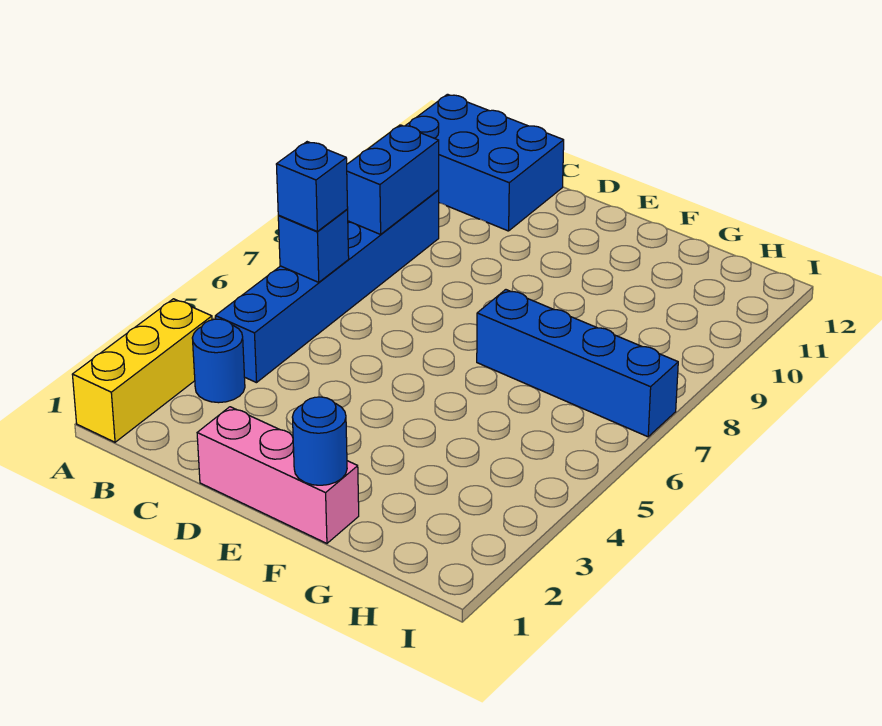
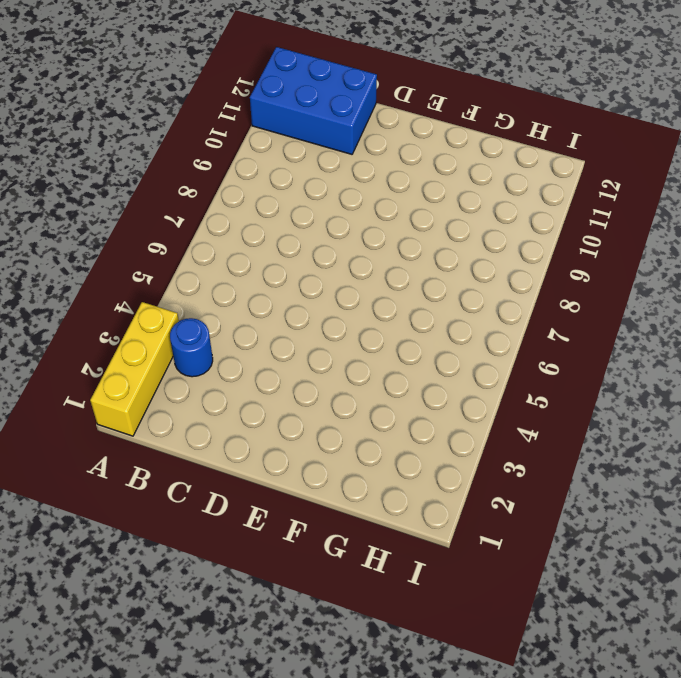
none -> blue brick B4:B9 level 1
none -> pink brick D1:F1 level 1

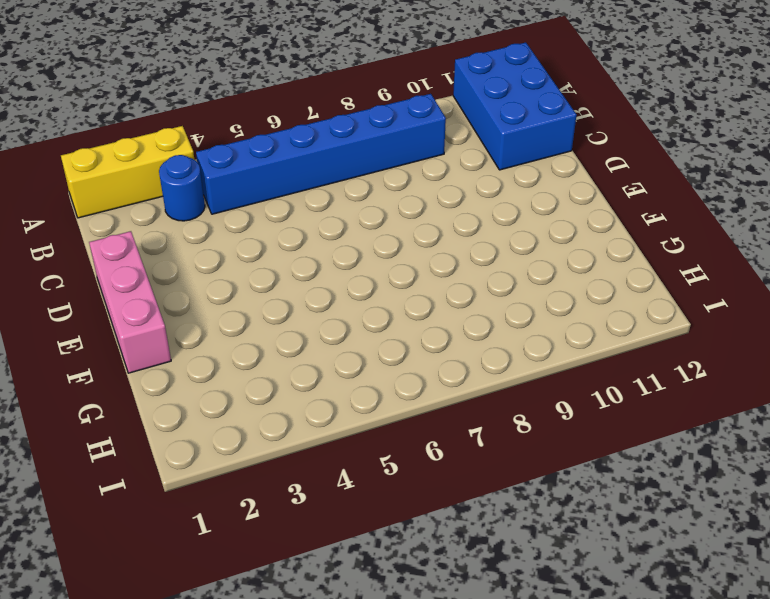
none -> blue brick F7:I7 level 1
none -> blue brick B6 level 2

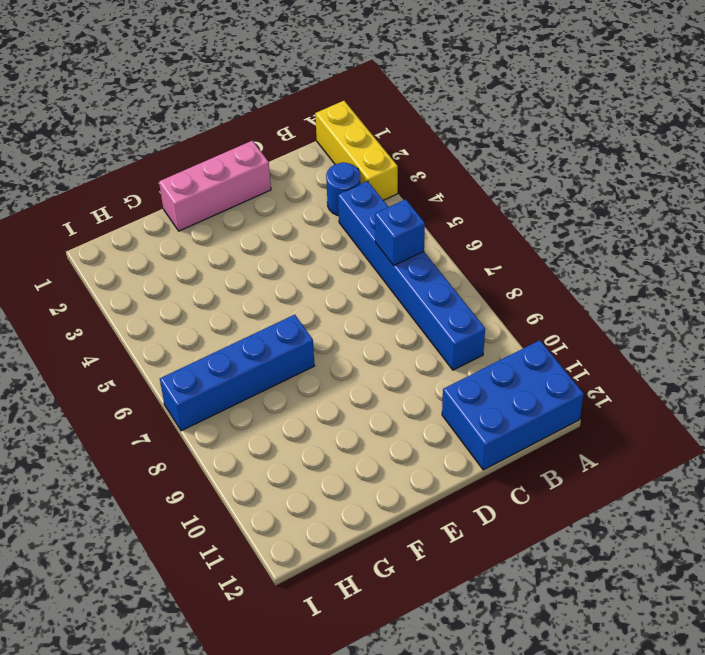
none -> blue brick B8:B9 level 2
none -> blue round brick F1 level 2

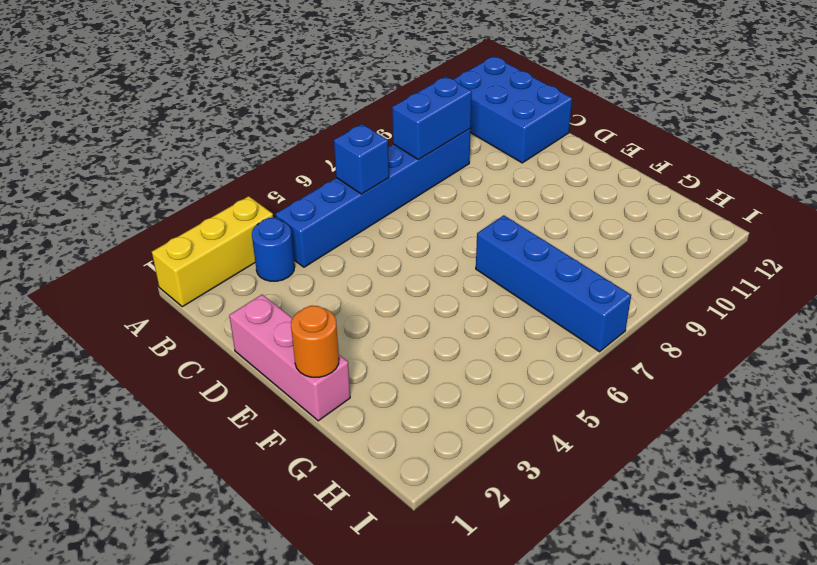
orange round brick F1 level 2 -> blue round brick F1 level 2
none -> blue brick B6 level 3

